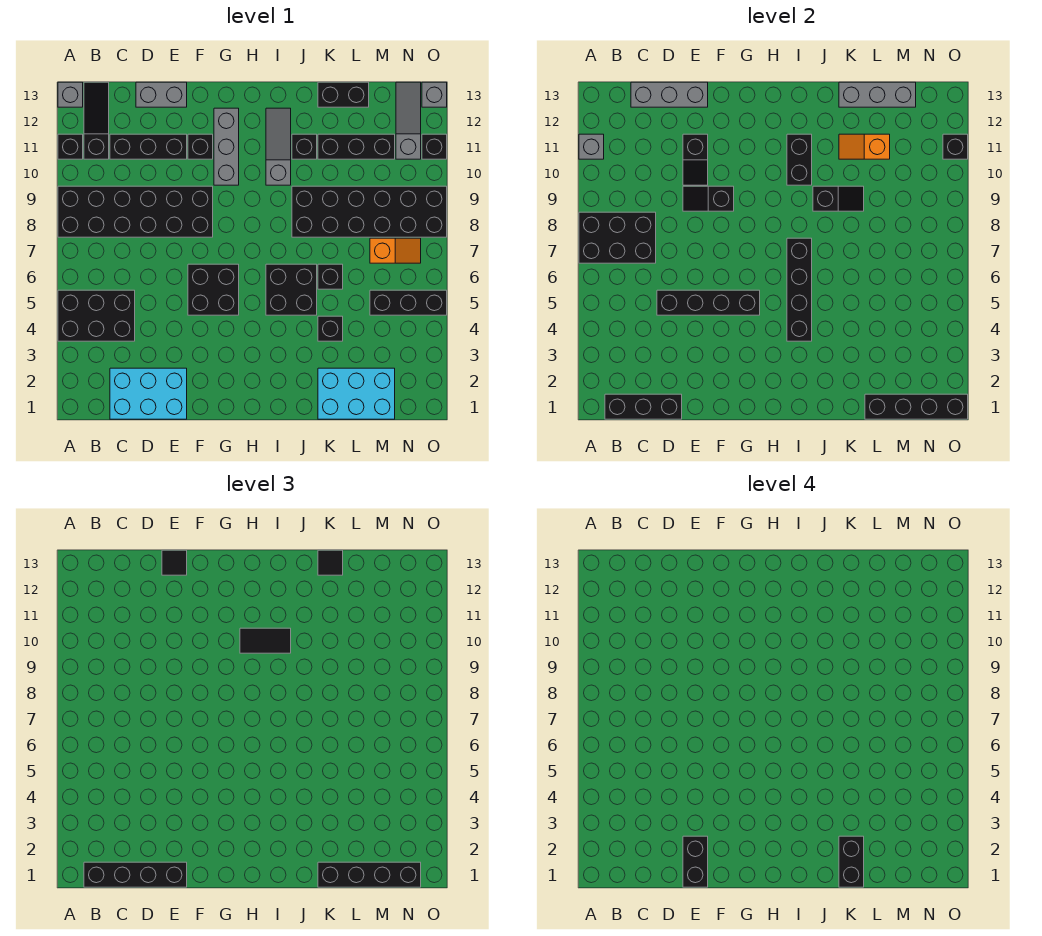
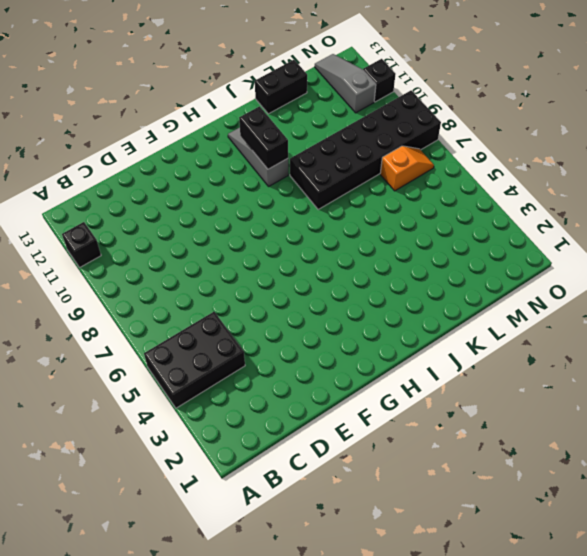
none -> black brick A8:F9 level 1
none -> grey brick A13 level 1
none -> black slope B11:B13 level 1 top 11
none -> cyan brick C1:E2 level 1

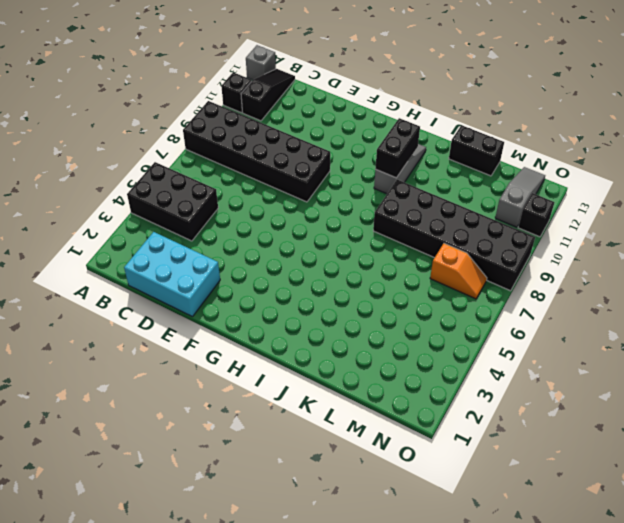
none -> black brick C11:E11 level 1
none -> grey brick D13:E13 level 1
none -> black brick F5:G6 level 1
none -> black brick F11 level 1

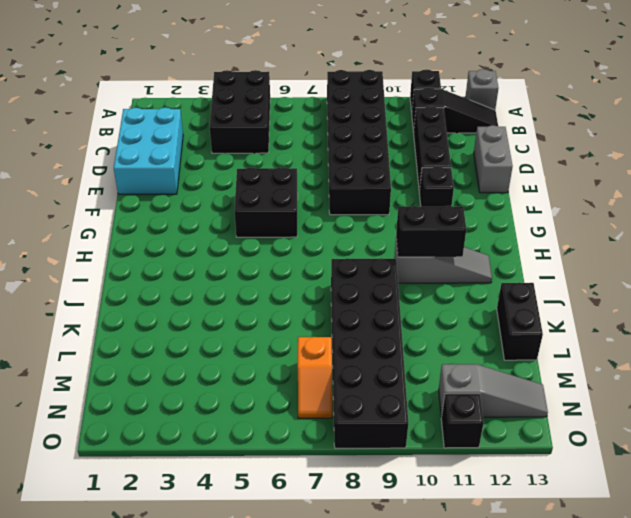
none -> grey brick G10:G12 level 1
none -> black brick I5:J6 level 1
none -> black brick J11 level 1
none -> cyan brick K1:M2 level 1

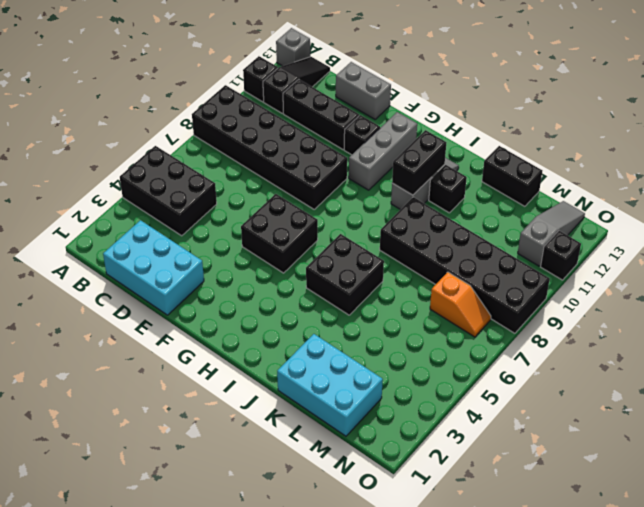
none -> black brick K4 level 1
none -> black brick K6 level 1
none -> black brick K11:M11 level 1
none -> black brick M5:O5 level 1

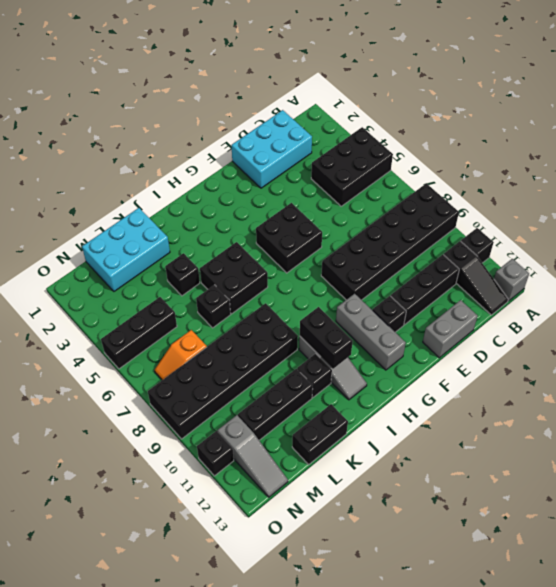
none -> grey brick O13 level 1
none -> black brick A7:C8 level 2
none -> grey brick A11 level 2
none -> black brick B1:D1 level 2

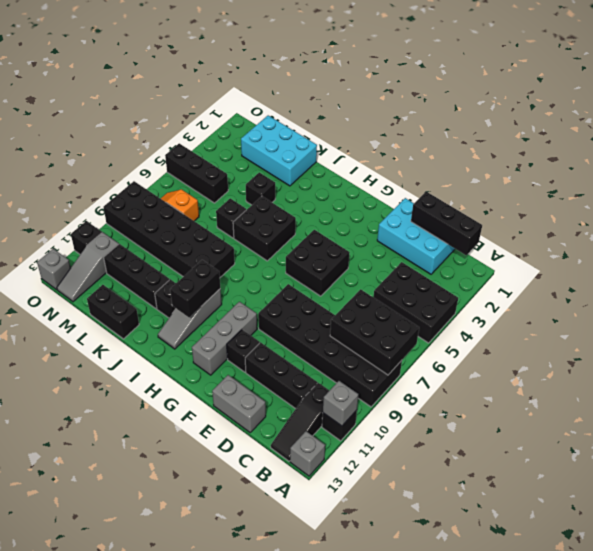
none -> grey brick C13:E13 level 2
none -> black brick D5:G5 level 2
none -> black slope E9:F9 level 2 top F
none -> black slope E10:E11 level 2 top 11

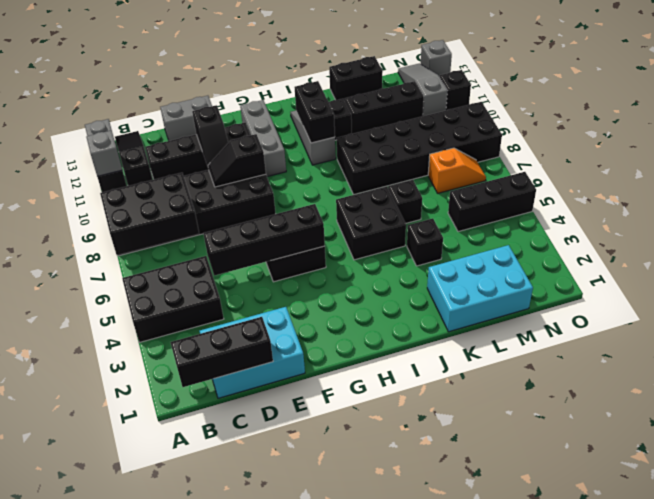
none -> grey brick C13:E13 level 2
none -> black brick I4:I7 level 2
none -> black slope J9:K9 level 2 top J
none -> orange slope K11:L11 level 2 top L

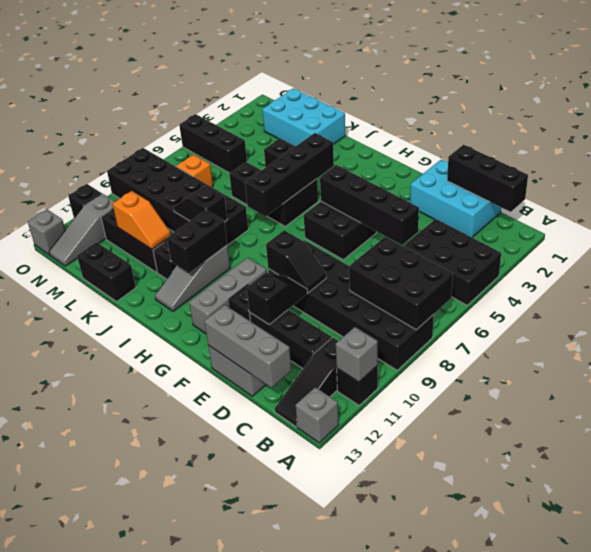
none -> grey brick K13:M13 level 2
none -> black brick L1:O1 level 2
none -> black brick O11 level 2
none -> black brick B1:E1 level 3

